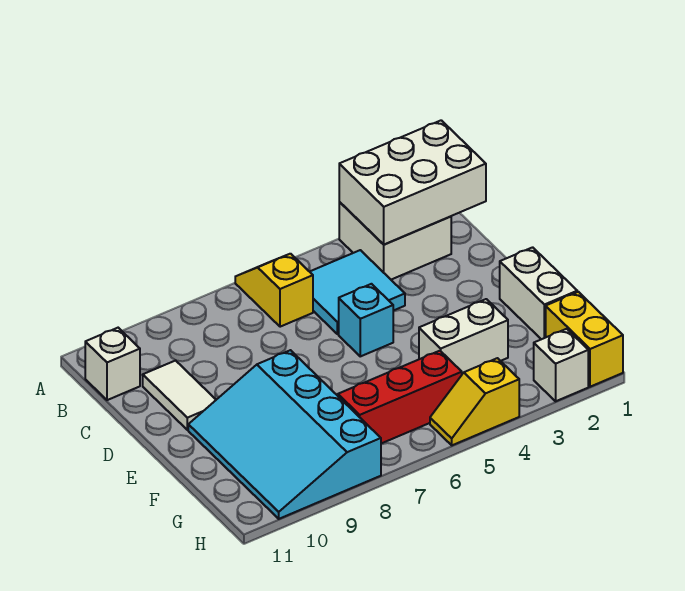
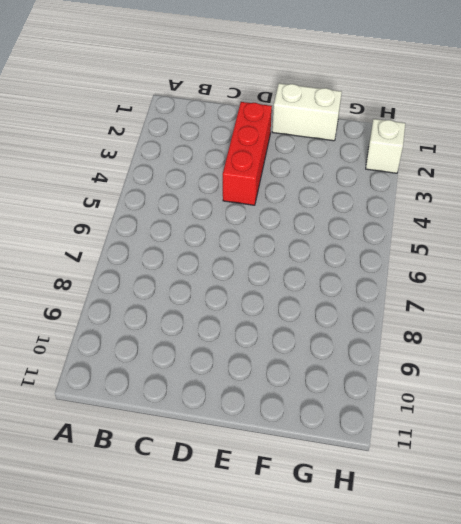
red brick D2:D4 level 1 -> red brick G5:G7 level 1
none -> white brick A2:B3 level 1
none -> yellow slope A6:B6 level 1 top B
none -> cyan tile B4:C5 level 1

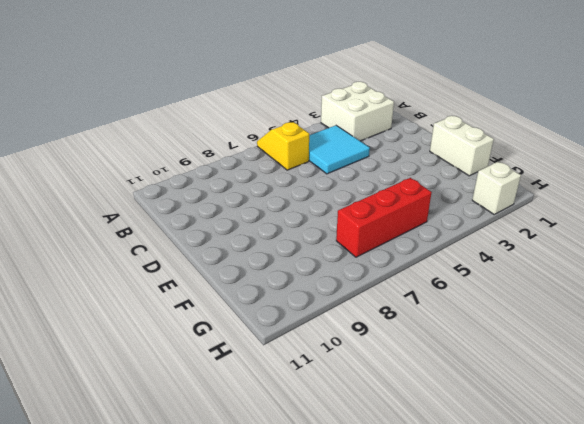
none -> white brick B11 level 1
none -> white tile C10:D10 level 1
none -> cyan brick D5 level 1

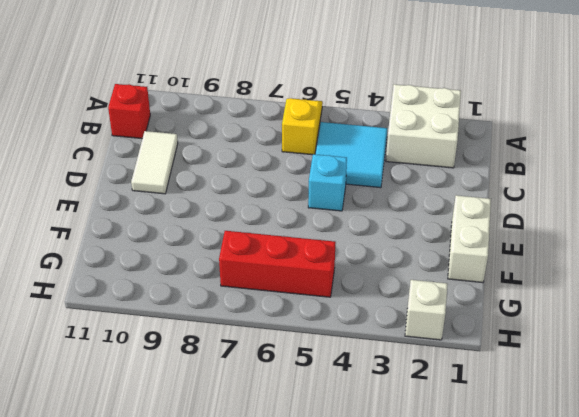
red brick B11 level 1 -> white brick B11 level 1
none -> cyan slope E8:H10 level 1 top 8
none -> white brick F3:F4 level 1
none -> yellow brick G1:H1 level 1

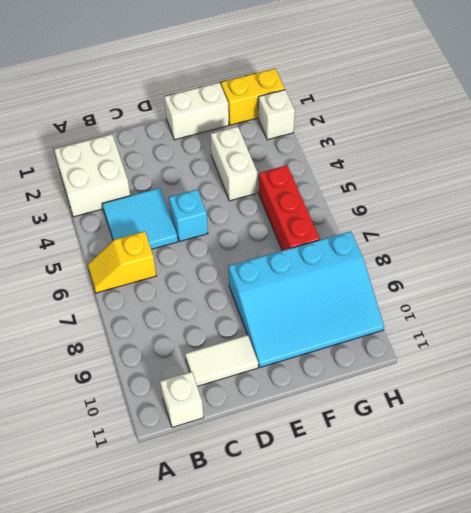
none -> yellow slope H4:H5 level 1 top 4
none -> white brick A1:B3 level 2

